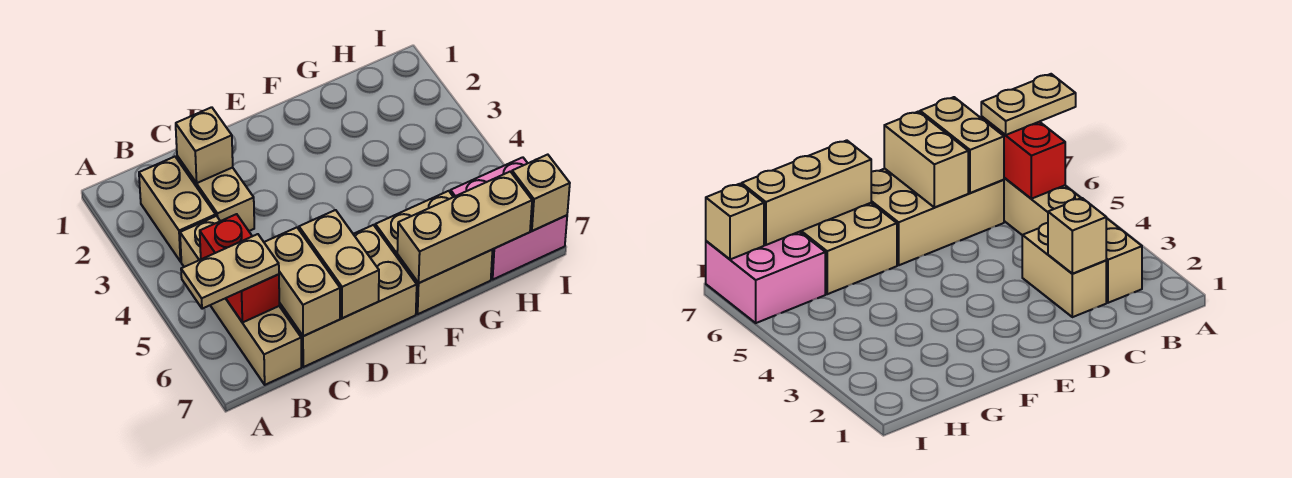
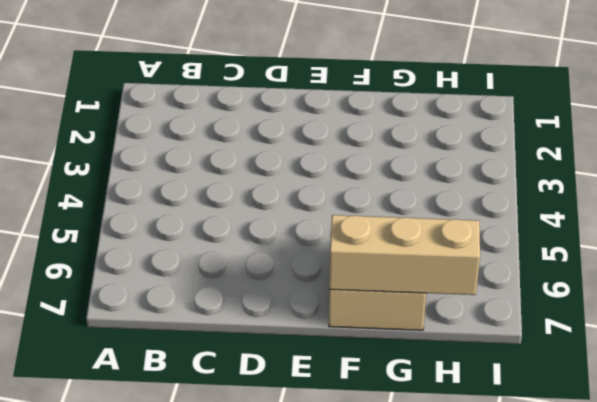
none -> tan brick B2:B3 level 1
none -> tan brick B4:B7 level 1
none -> tan brick C2:C3 level 1

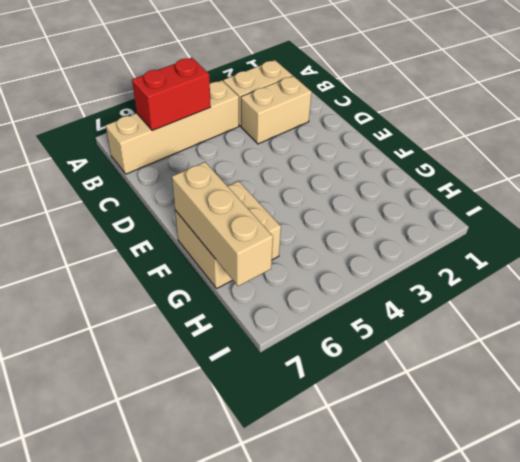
none -> tan brick C6:E7 level 1
none -> pink brick H6:I7 level 1
none -> tan brick C2 level 2

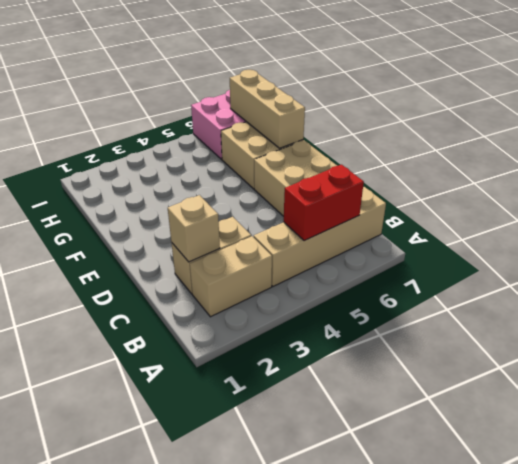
none -> tan brick C6:C7 level 2
none -> tan brick D6:D7 level 2
none -> tan brick I7 level 2

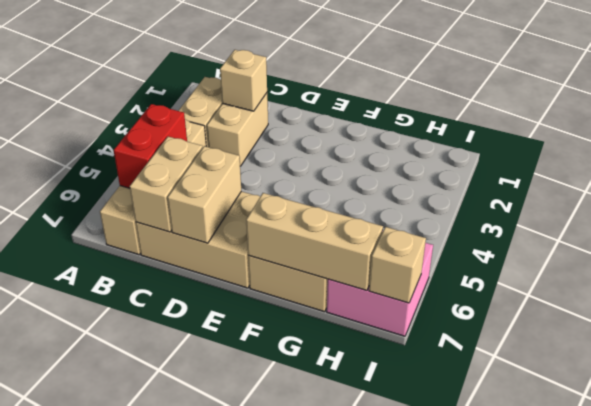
none -> tan plate A6:B6 level 3

